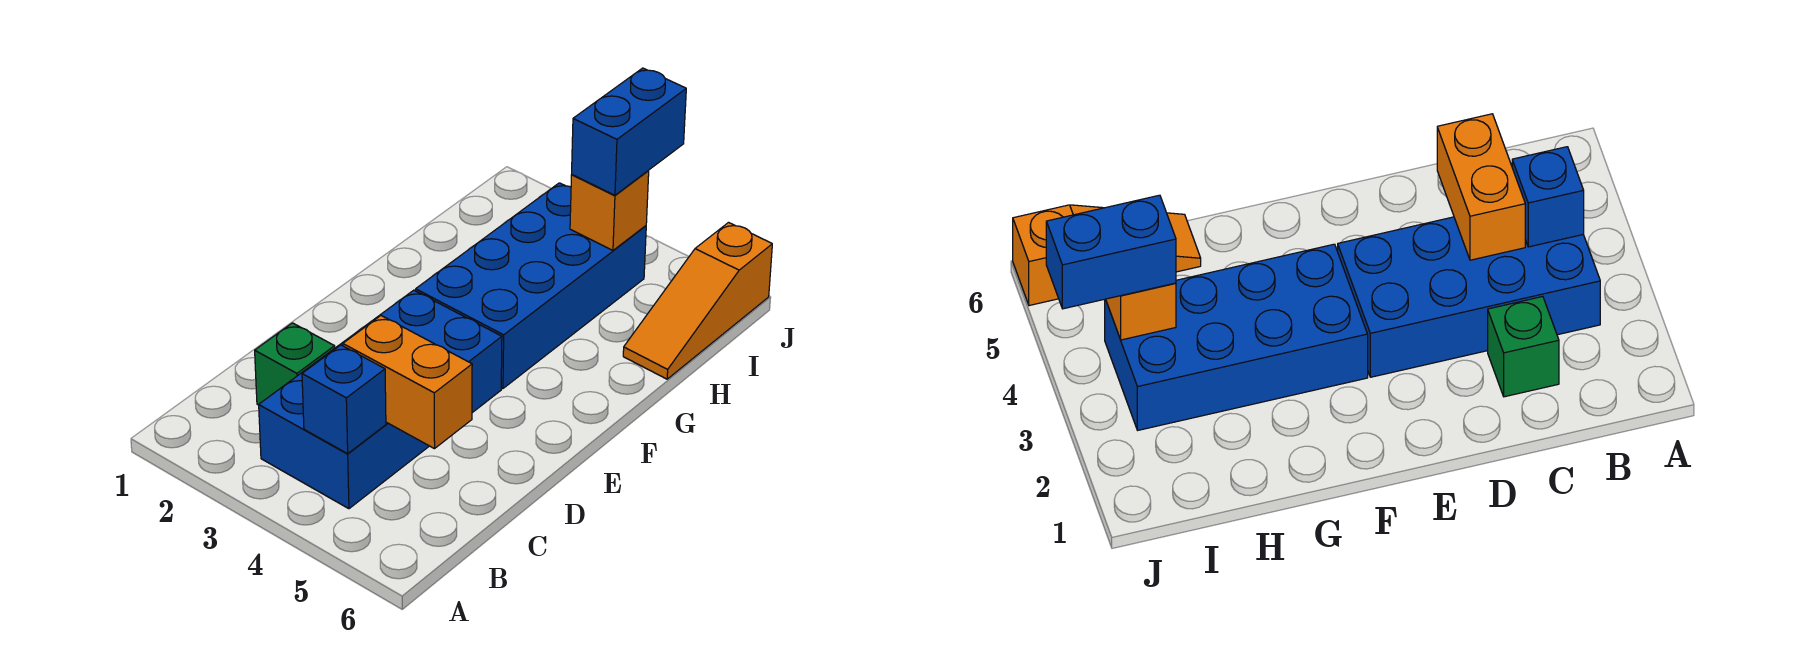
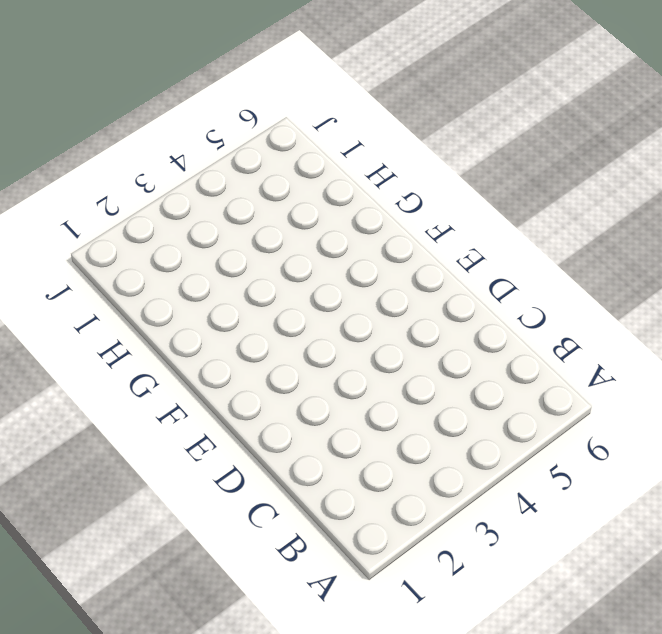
none -> blue brick B3:E4 level 1
none -> green brick C2 level 1

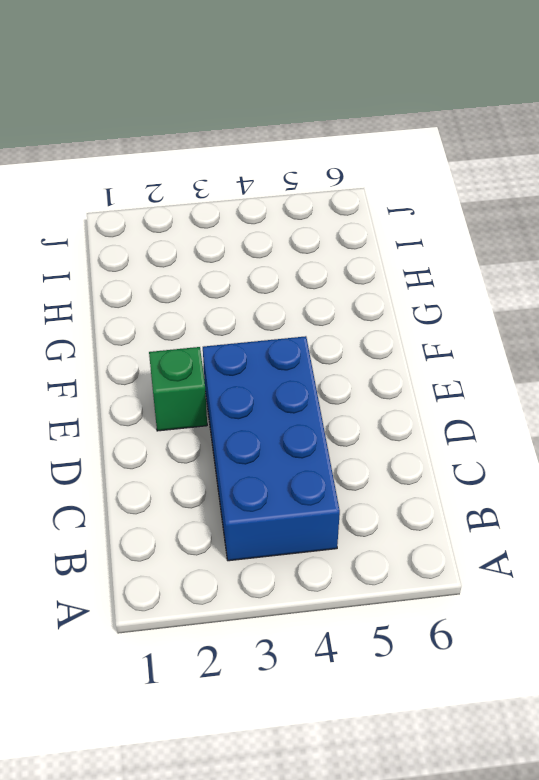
green brick E2 level 1 -> green brick C2 level 1
none -> blue brick F3:I4 level 1
none -> orange slope H6:J6 level 1 top J

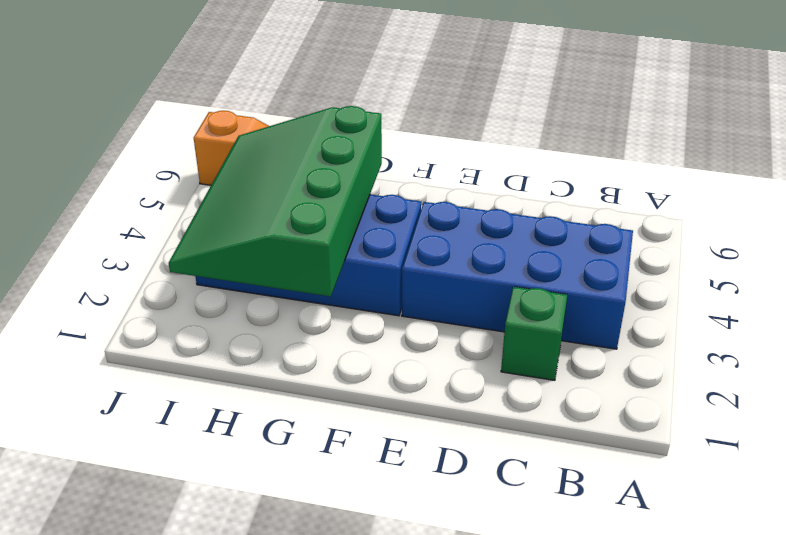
green slope G2:I5 level 2 top G -> orange brick I4 level 2
none -> blue brick B4 level 2
none -> orange brick C4:C5 level 2

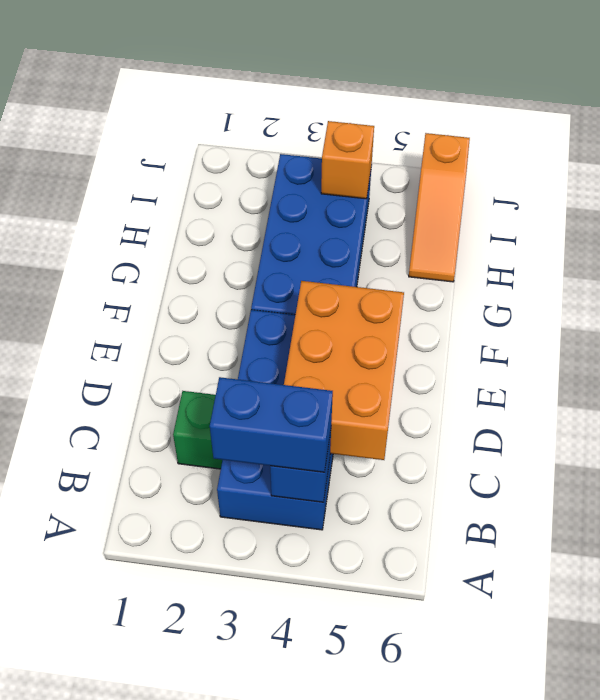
blue brick B3:B4 level 3 -> blue brick I4:J4 level 3
orange brick C4:E5 level 2 -> orange brick C4:C5 level 2

